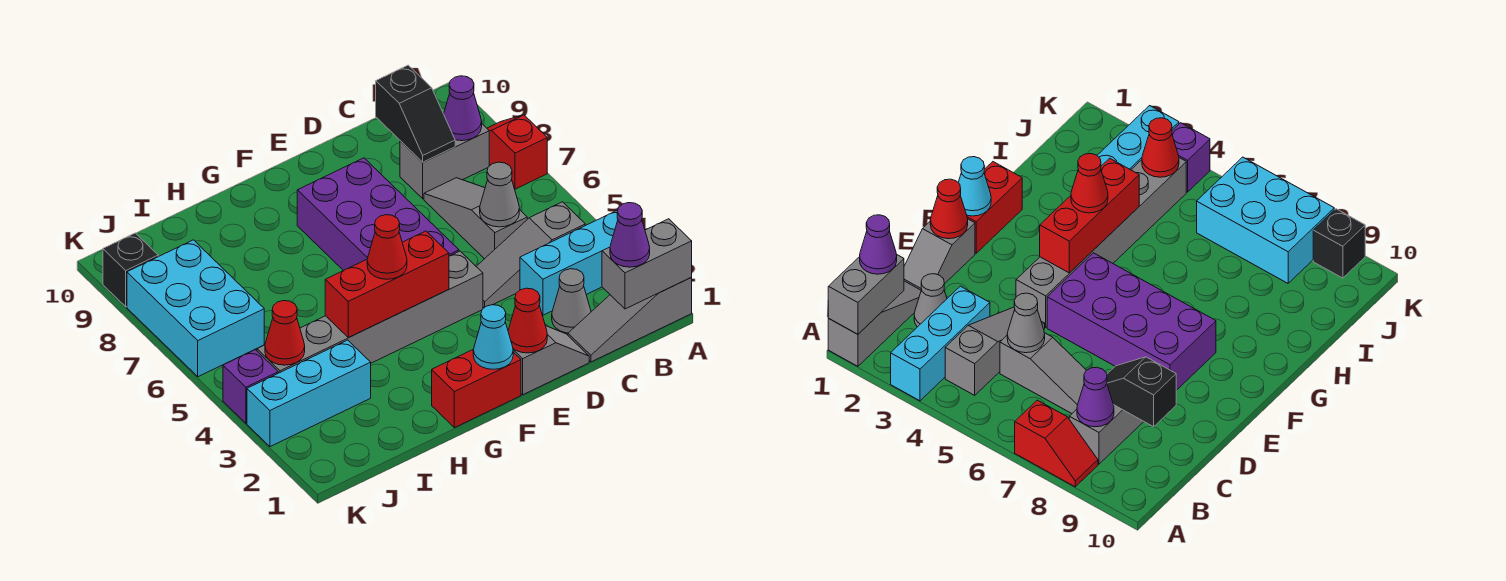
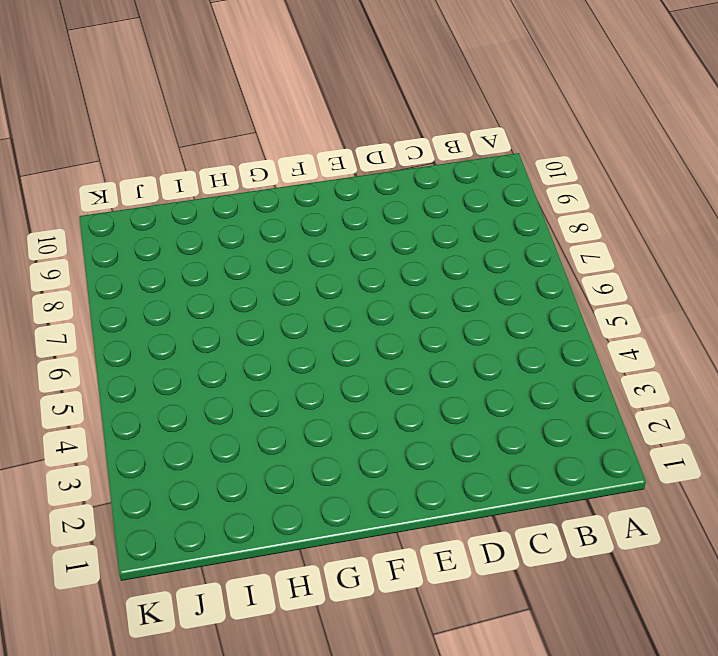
none -> grey slope A1:C1 level 1 top A
none -> cyan brick A3:C3 level 1
none -> red slope A7:A8 level 1 top 7

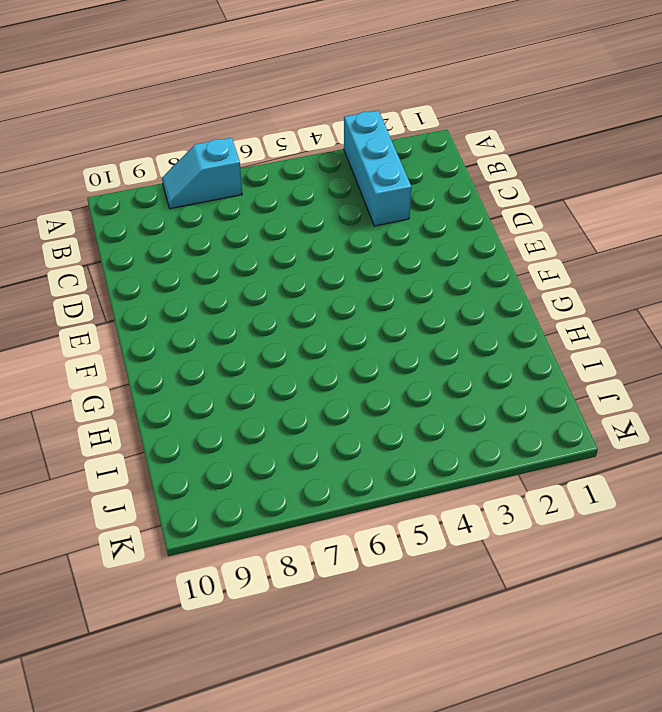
cyan slope A7:A8 level 1 top 7 -> red slope A7:A8 level 1 top 7
none -> grey slope A1:C1 level 1 top A
none -> grey slope B4:D4 level 1 top B
none -> grey brick B8:C8 level 1

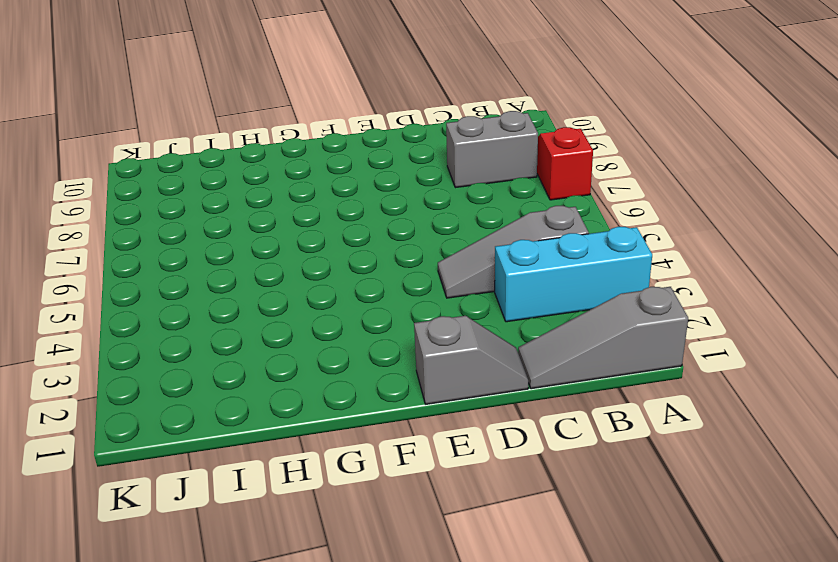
none -> grey cone C2 level 1
none -> grey slope C5:C7 level 1 top 5
none -> grey brick E4:J4 level 1

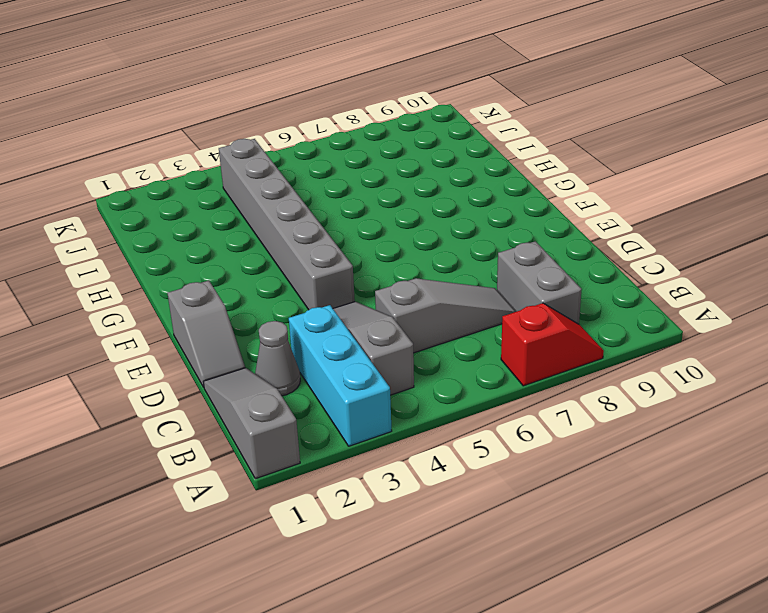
none -> purple brick E5:F8 level 1
none -> red brick F1:G1 level 1
none -> cyan brick I3:K3 level 1

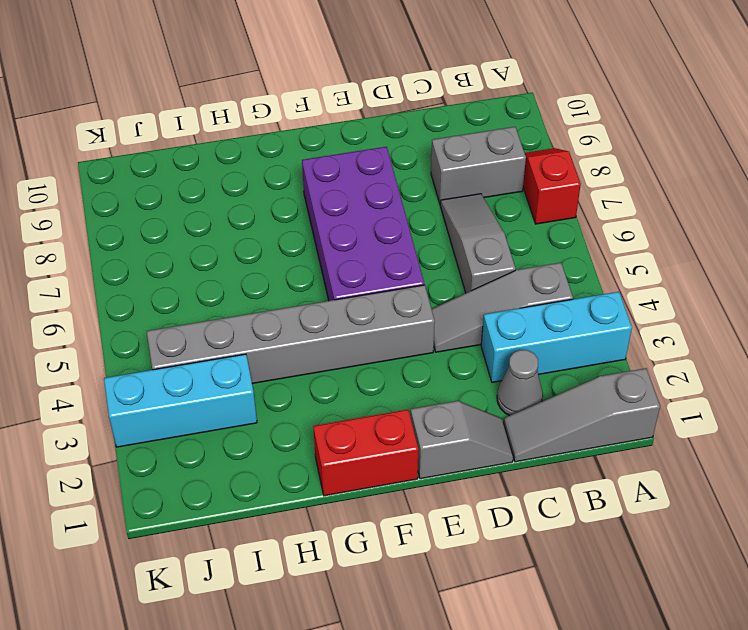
none -> cyan brick J6:K8 level 1
none -> purple brick K4 level 1
none -> black brick K9 level 1

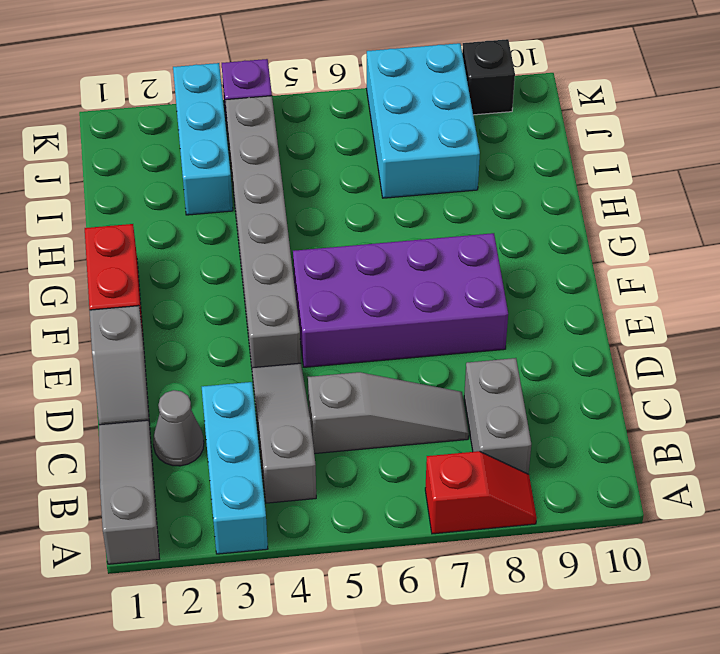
cyan brick I7:K8 level 1 -> cyan brick J6:K8 level 1
none -> grey brick A1:B1 level 2
none -> purple cone B8 level 2
none -> grey cone C5 level 2

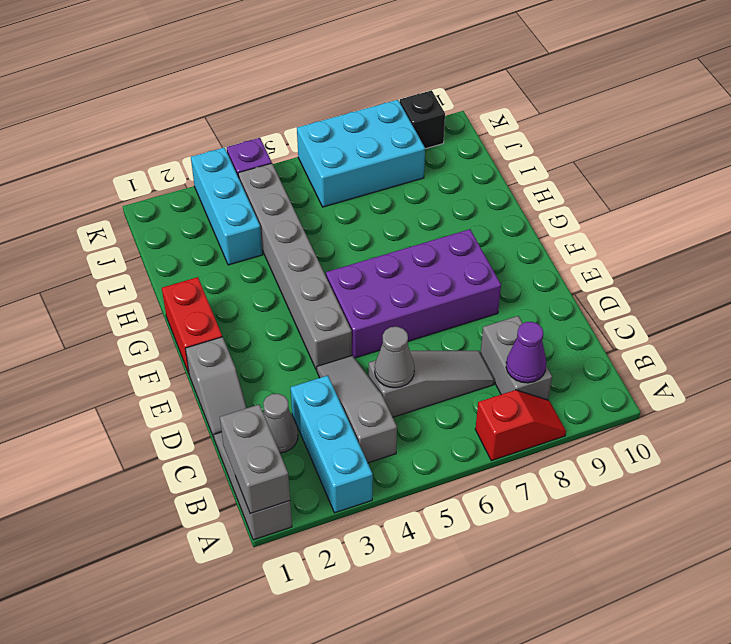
none -> black slope C8:C9 level 2 top 9
none -> red cone E1 level 2
none -> cyan cone F1 level 2

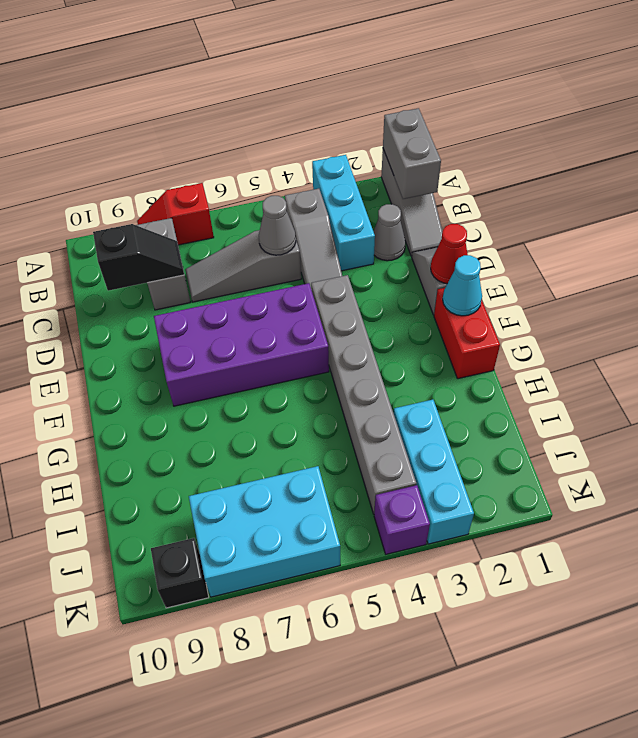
none -> purple cone B8 level 2
none -> red brick F4:H4 level 2
none -> red cone J4 level 2

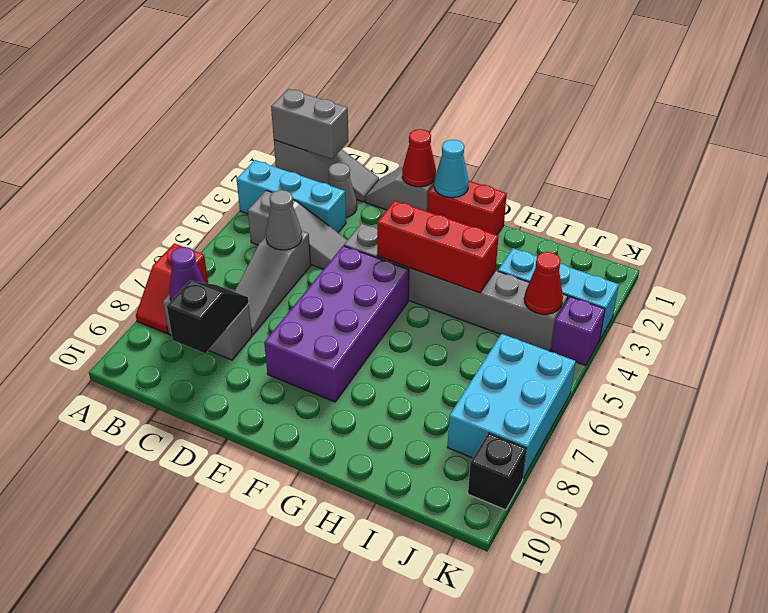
none -> purple cone B1 level 3
none -> red cone G4 level 3

